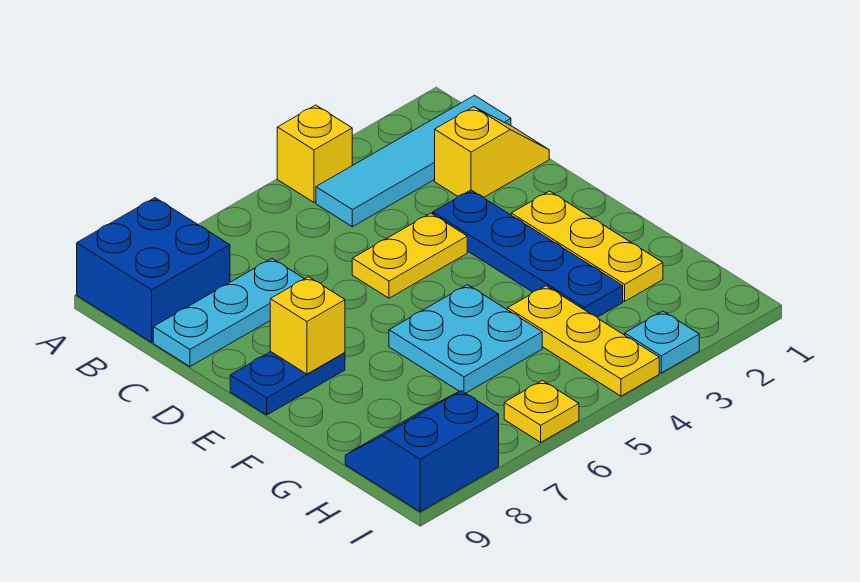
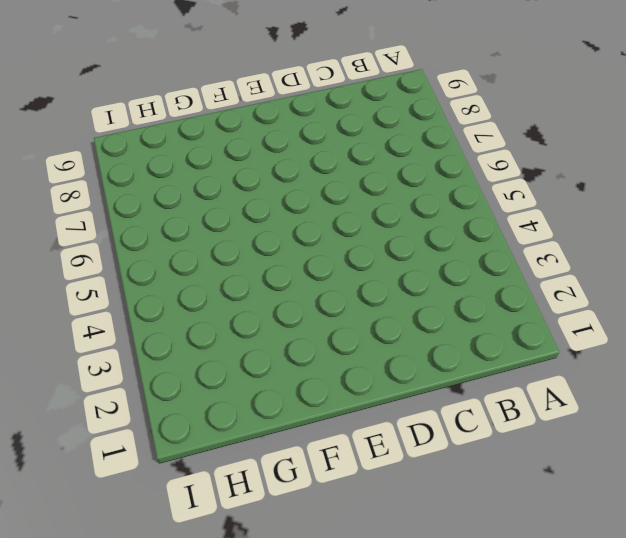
none -> yellow brick A4 level 1
none -> blue brick A8:B9 level 1
none -> cyan tile B1:B4 level 1

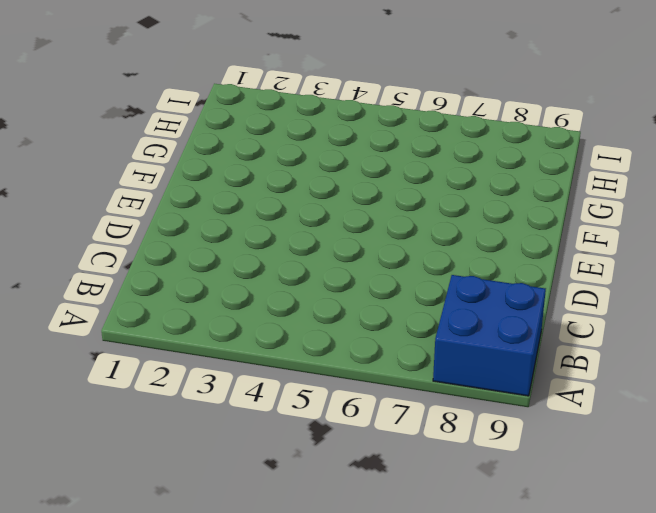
none -> yellow brick A4 level 1
none -> cyan tile B1:B4 level 1
none -> yellow slope C1:C2 level 1 top 2

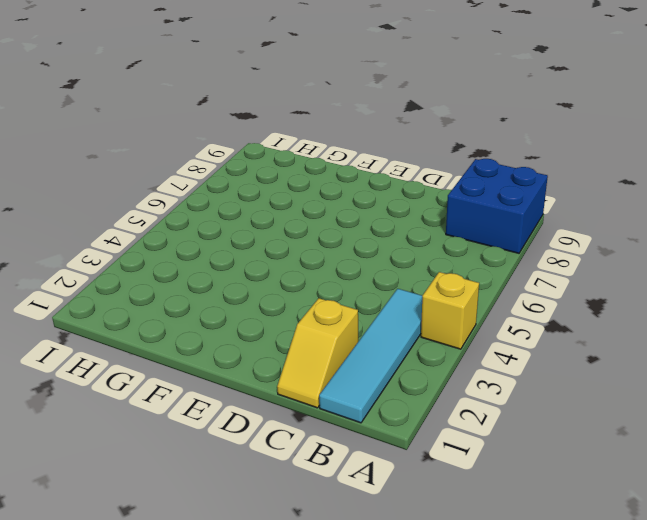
none -> cyan plate C7:C9 level 1
none -> blue plate D3:G3 level 1
none -> yellow plate D4:D5 level 1

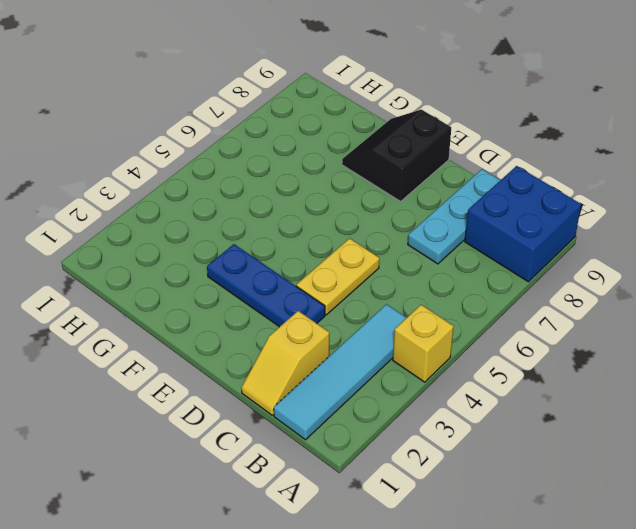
blue plate D3:F3 level 1 -> blue plate D3:G3 level 1
black slope E8:F9 level 1 top E -> blue plate E8:E9 level 1
none -> yellow plate E2:G2 level 1
none -> cyan plate F5:G6 level 1
none -> yellow plate G4:I4 level 1

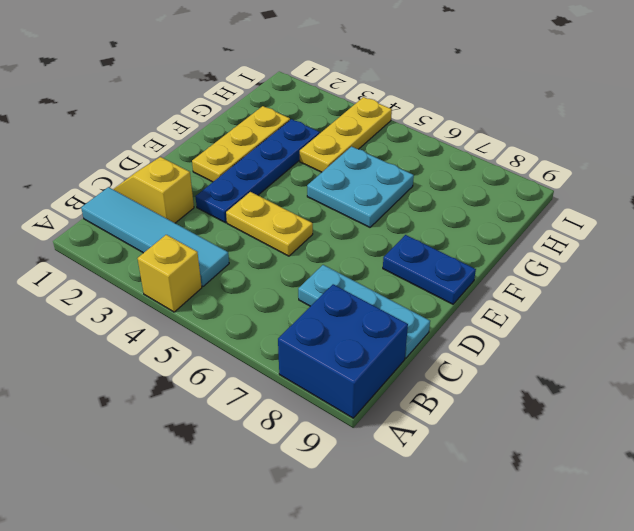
none -> blue slope H8:I9 level 1 top I
none -> cyan plate I3 level 1
none -> yellow plate I6 level 1

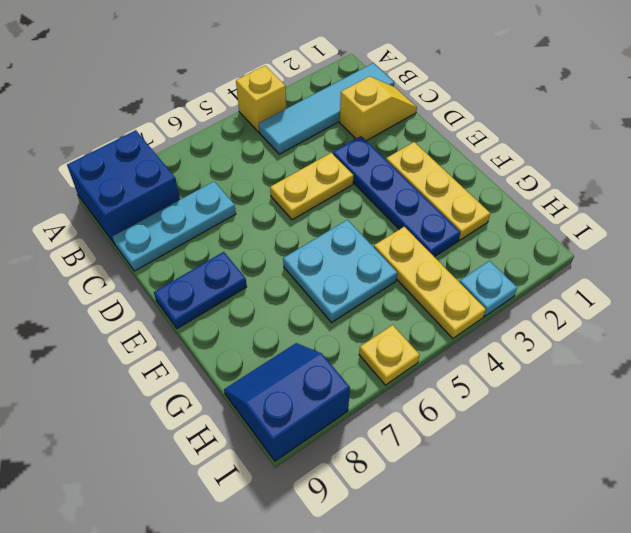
none -> yellow brick E8 level 2

